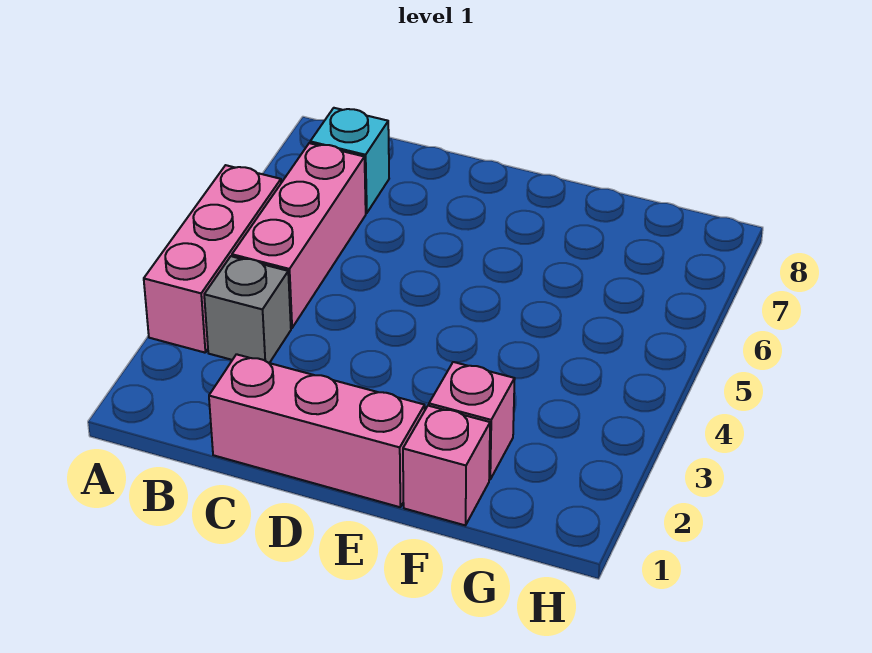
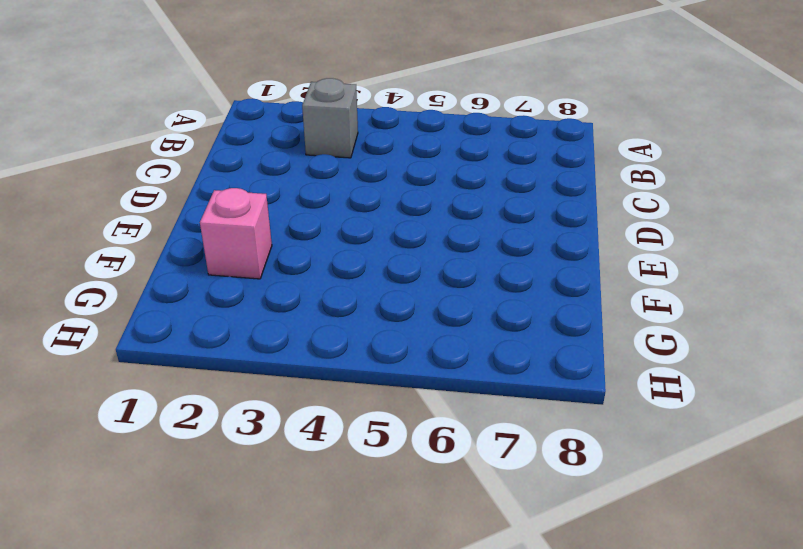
none -> pink brick A3:A5 level 1
none -> pink brick B4:B6 level 1

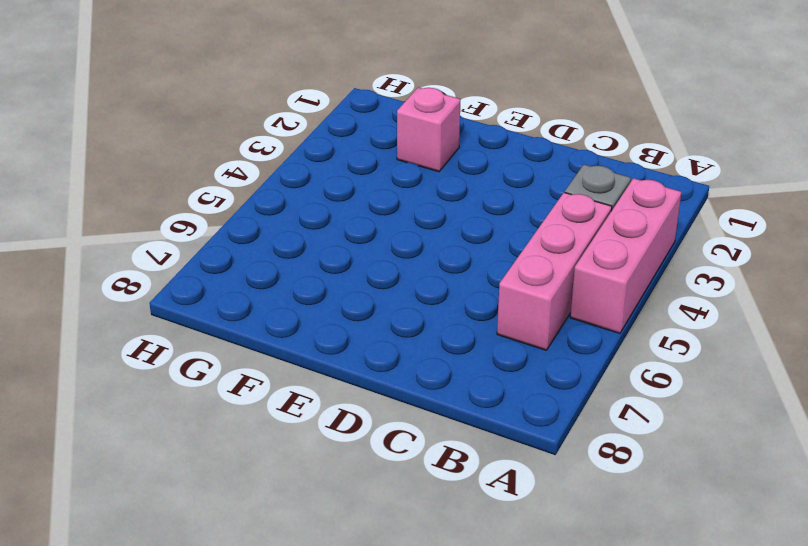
none -> cyan brick B7 level 1
none -> pink brick C1:E1 level 1

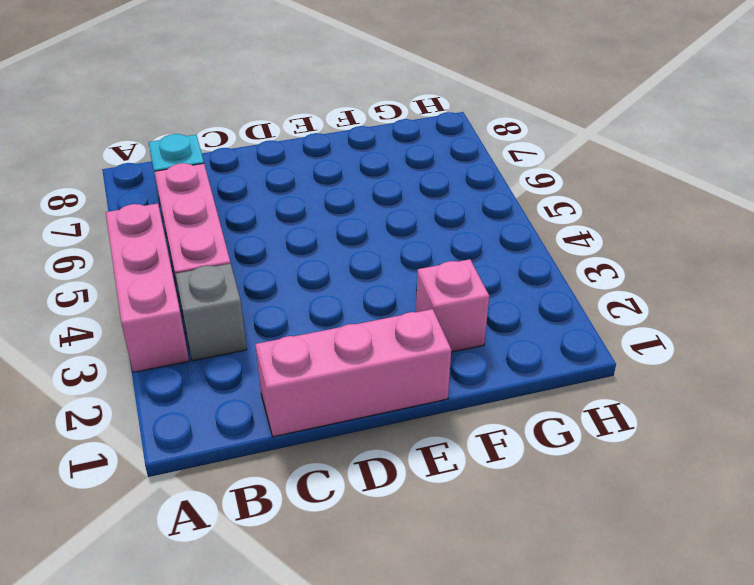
none -> pink brick F1 level 1

